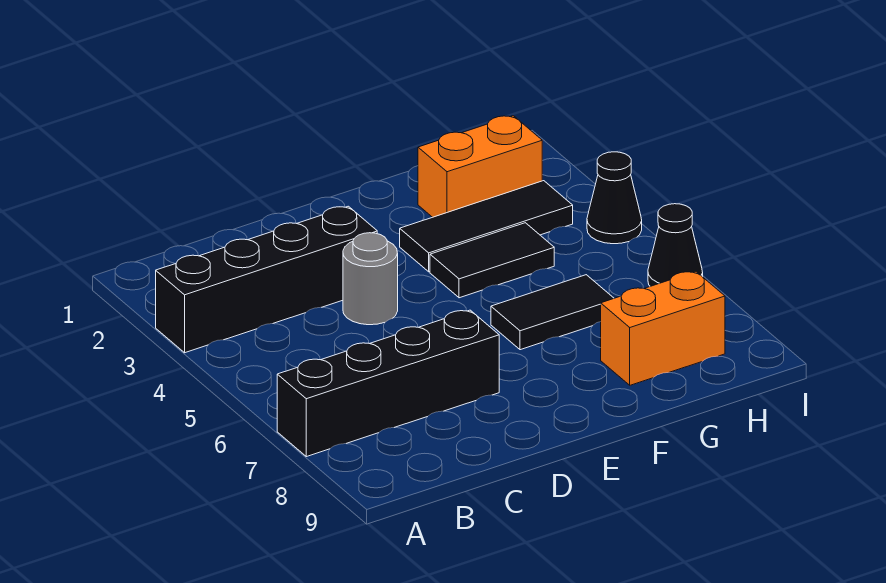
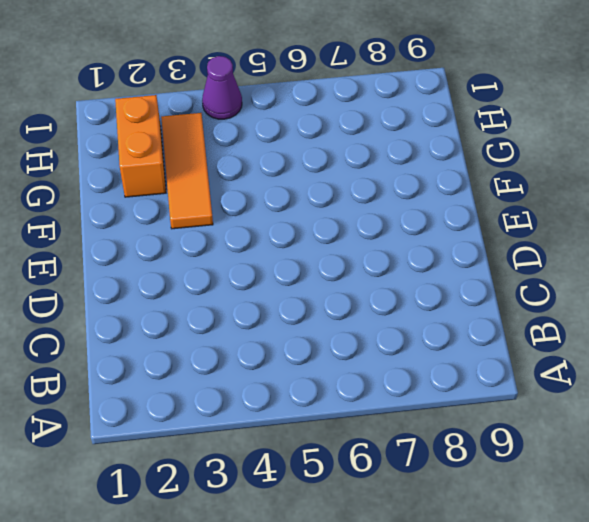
orange tile F3:H3 level 1 -> black tile F3:H3 level 1
purple cone I4 level 1 -> black cone I4 level 1
none -> black brick A3:D3 level 1
none -> black brick A7:D7 level 1

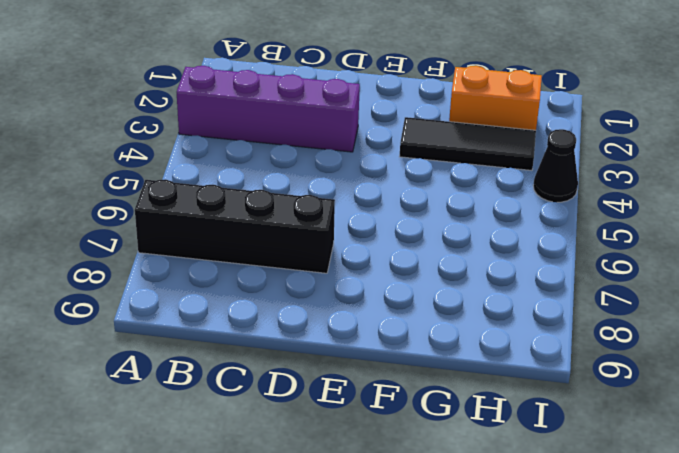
purple brick A3:D3 level 1 -> black brick A3:D3 level 1
none -> grey round brick D4 level 1
none -> black tile F4:G4 level 1

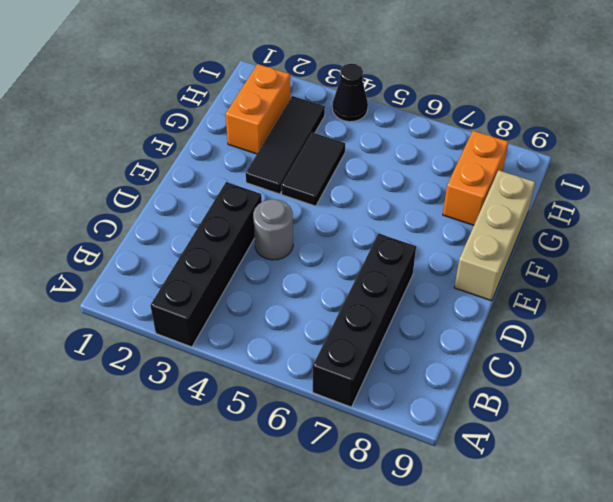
tan brick E9:G9 level 1 -> none
none -> black tile F6:G6 level 1
none -> black cone I6 level 1

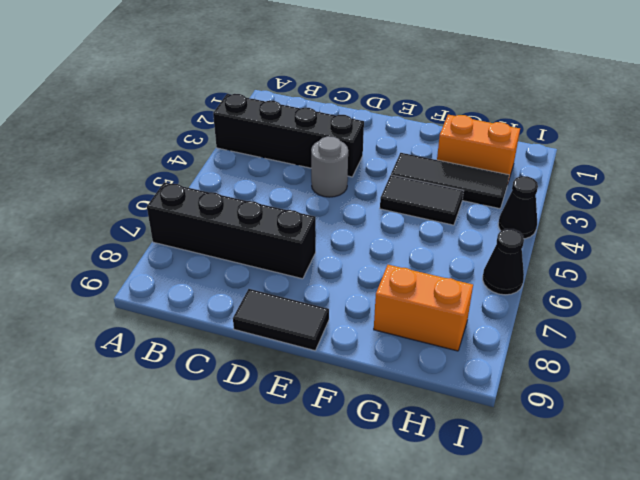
black tile D9:E9 level 1 -> black tile F6:G6 level 1

